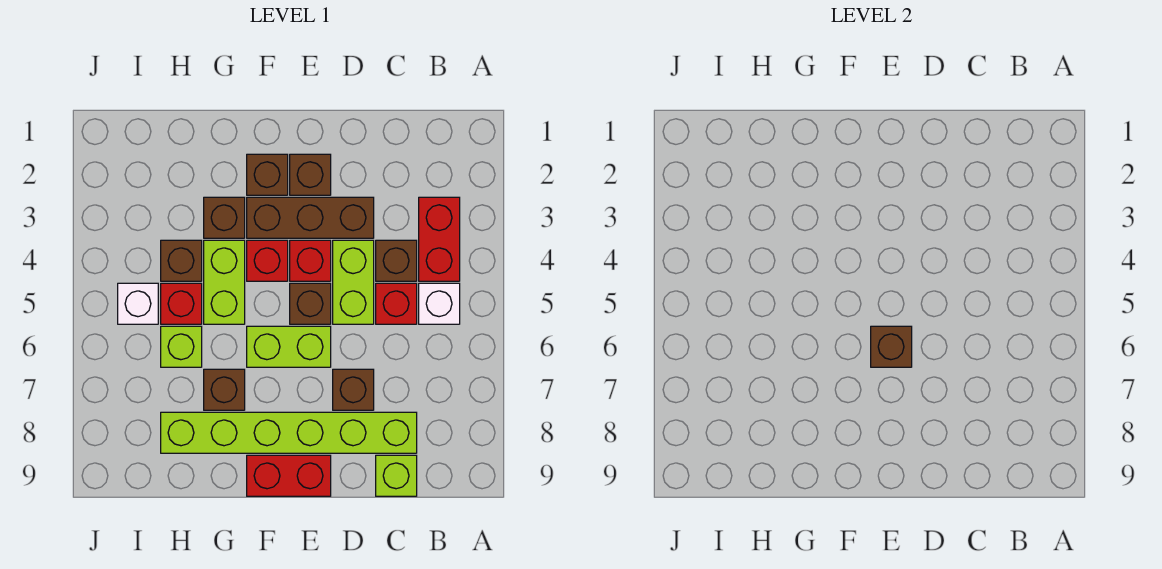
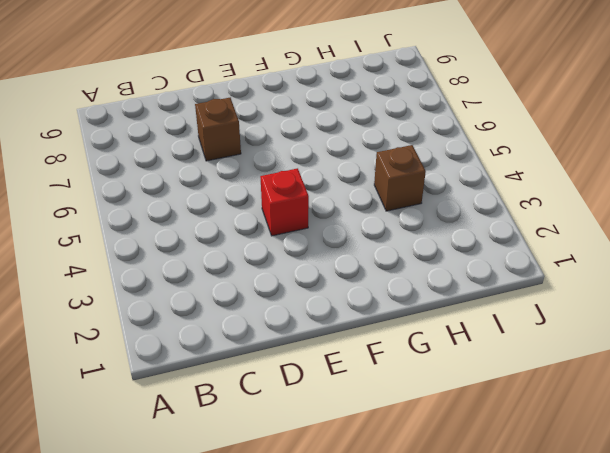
none -> red brick B3:B4 level 1
none -> white brick B5 level 1
none -> brown brick C4 level 1

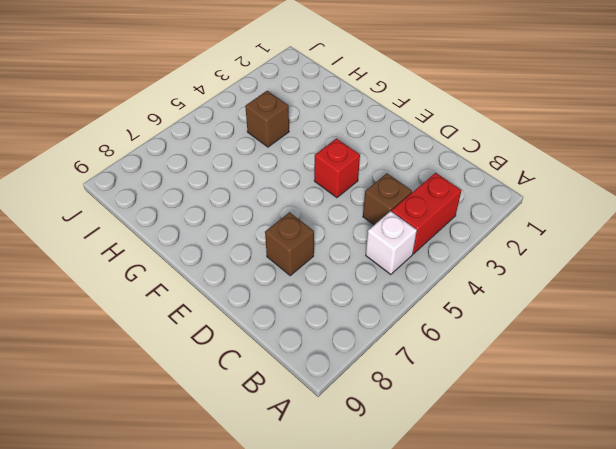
none -> red brick C5 level 1
none -> lime brick C8:H8 level 1
none -> lime brick C9 level 1

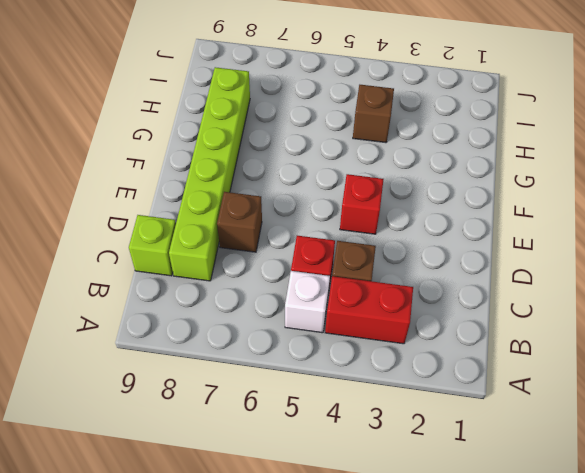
none -> brown brick D3:F3 level 1
none -> lime brick D4:D5 level 1
none -> brown brick E2 level 1

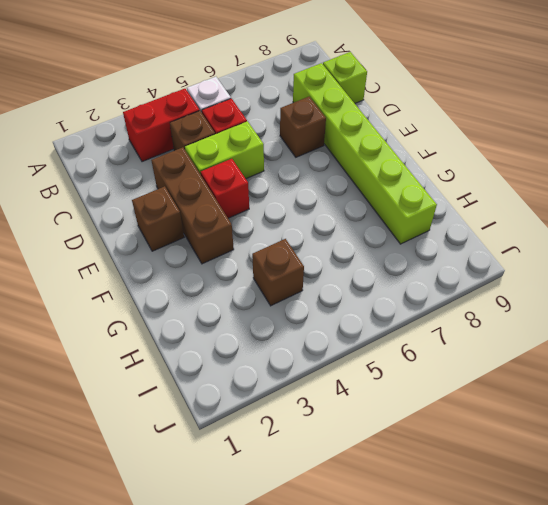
none -> brown brick E5 level 1
none -> lime brick E6:F6 level 1
none -> red brick E9:F9 level 1

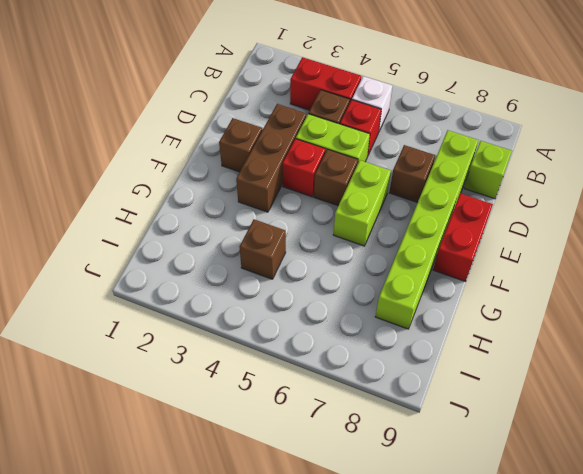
none -> brown brick F2 level 1
none -> red brick F4 level 1
none -> brown brick G3 level 1

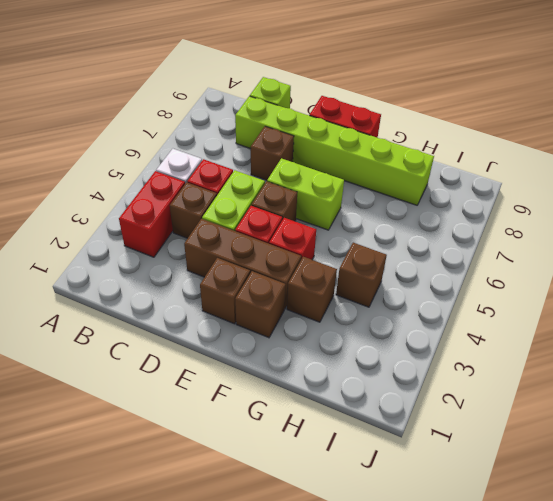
none -> lime brick G4:G5 level 1
none -> brown brick G7 level 1
none -> red brick H5 level 1

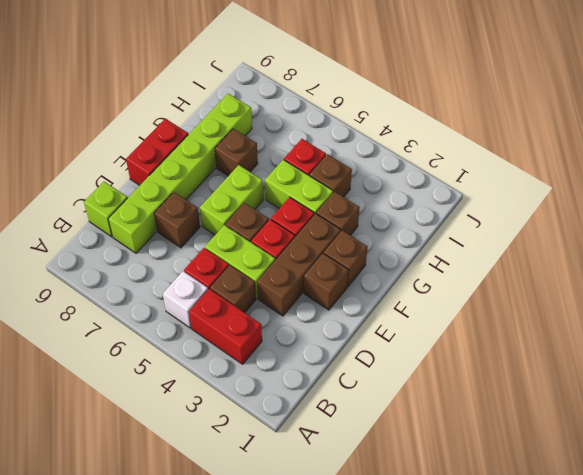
none -> lime brick H6 level 1
none -> white brick I5 level 1
none -> brown brick E6 level 2

